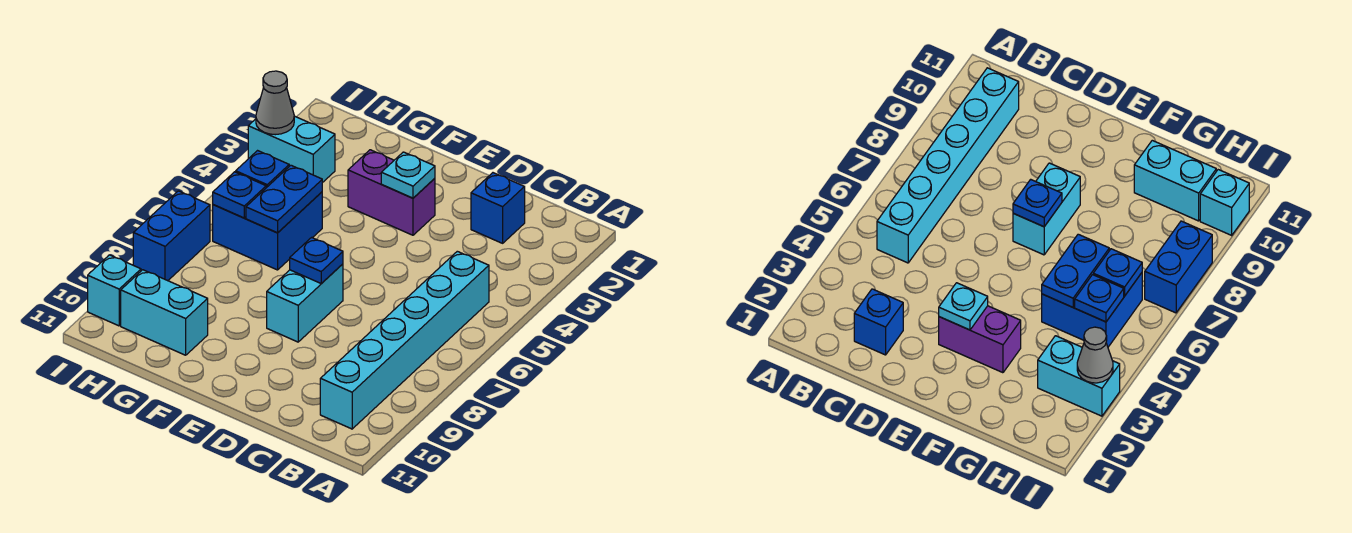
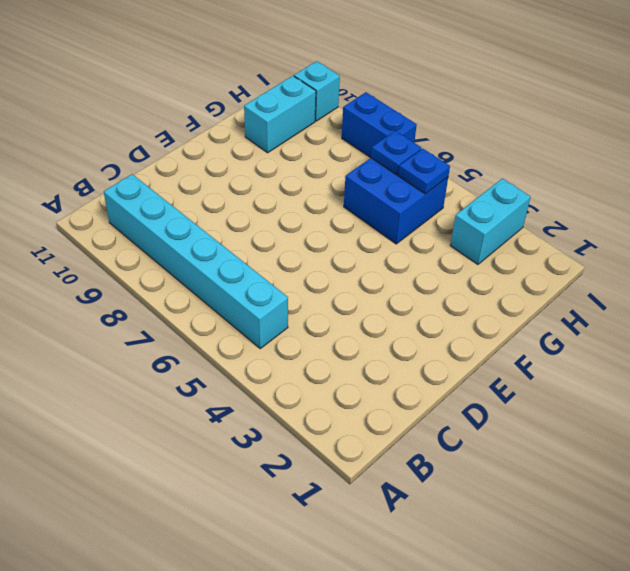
none -> blue brick C2 level 1
none -> purple brick E3:F3 level 1
none -> cyan brick E7:E8 level 1

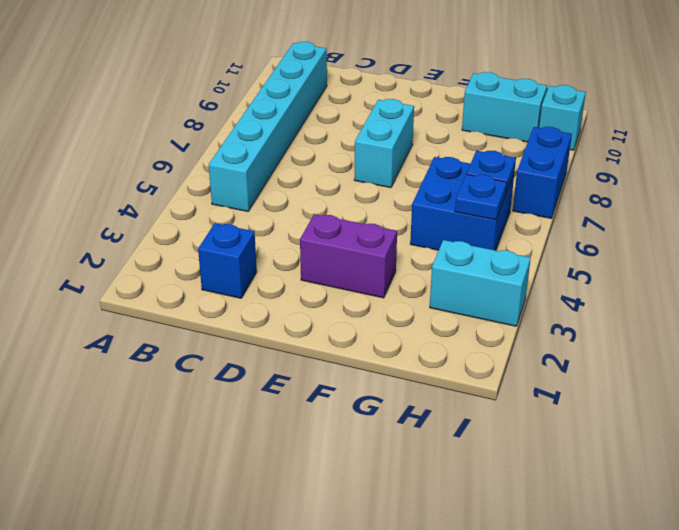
none -> cyan plate E3 level 2
none -> blue plate E7 level 2
none -> blue plate G5:G6 level 2

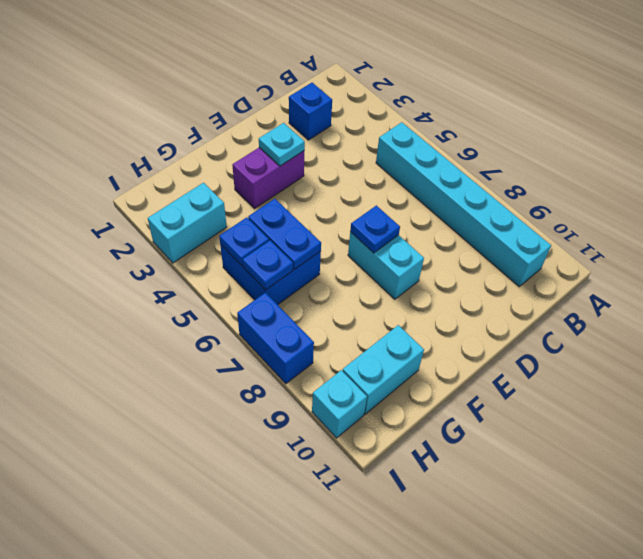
none -> grey cone I3 level 2

